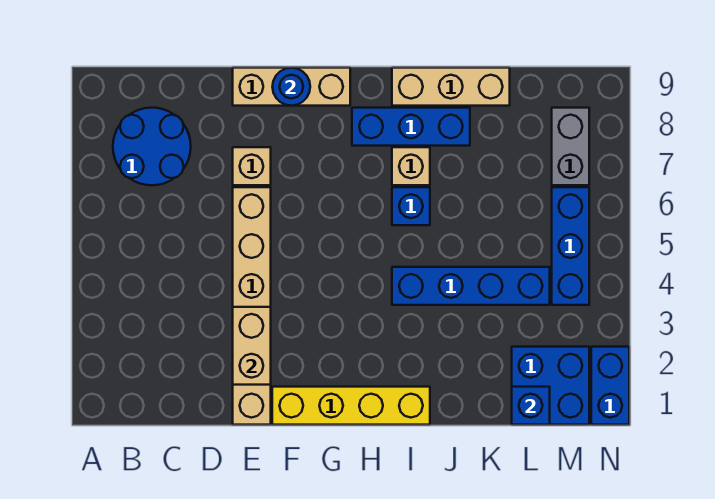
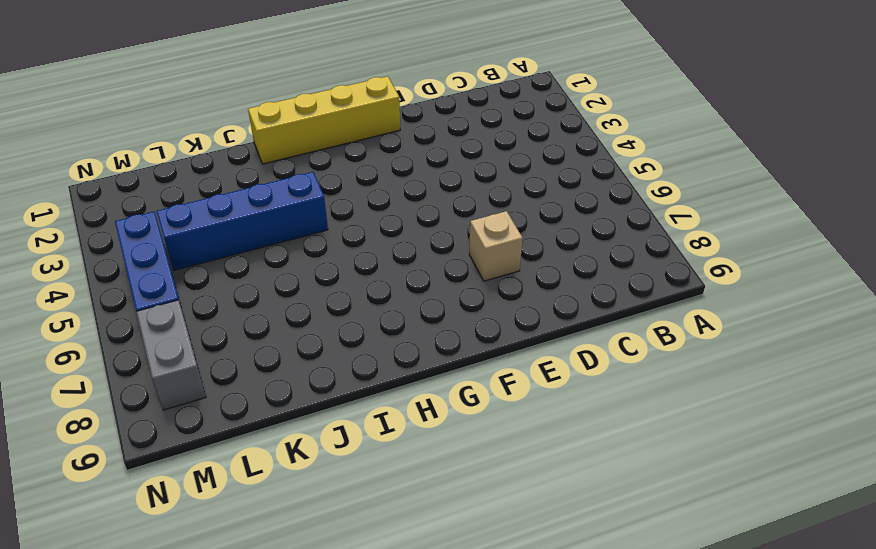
none -> blue round brick B7:C8 level 1
none -> tan brick E1:E6 level 1
none -> tan brick E9:G9 level 1

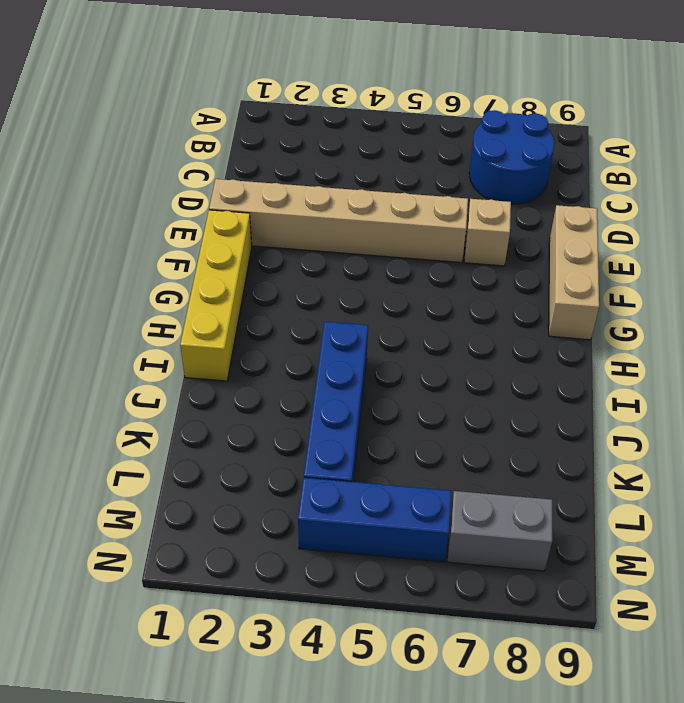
none -> blue brick H8:J8 level 1
none -> blue brick I6 level 1
none -> tan brick I7 level 1

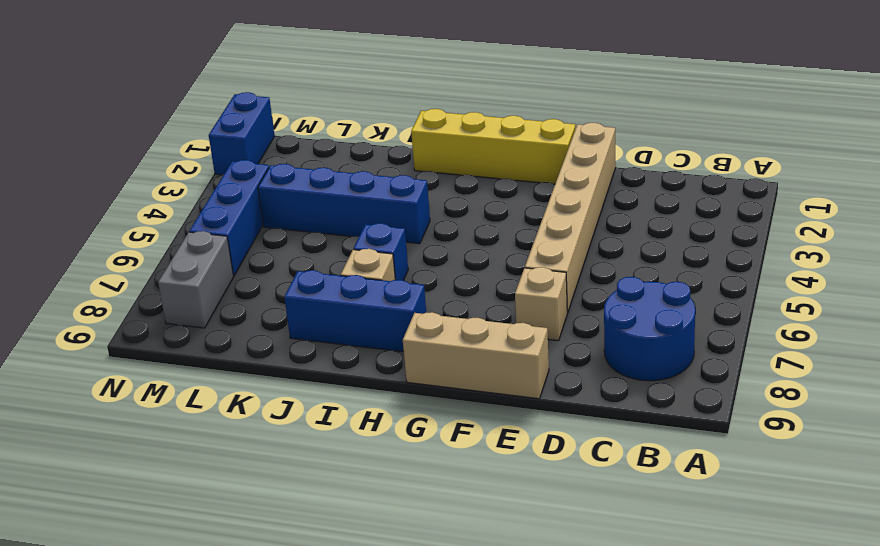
none -> tan brick I9:K9 level 1
none -> blue brick L1:M2 level 1
none -> tan brick E2:E3 level 2

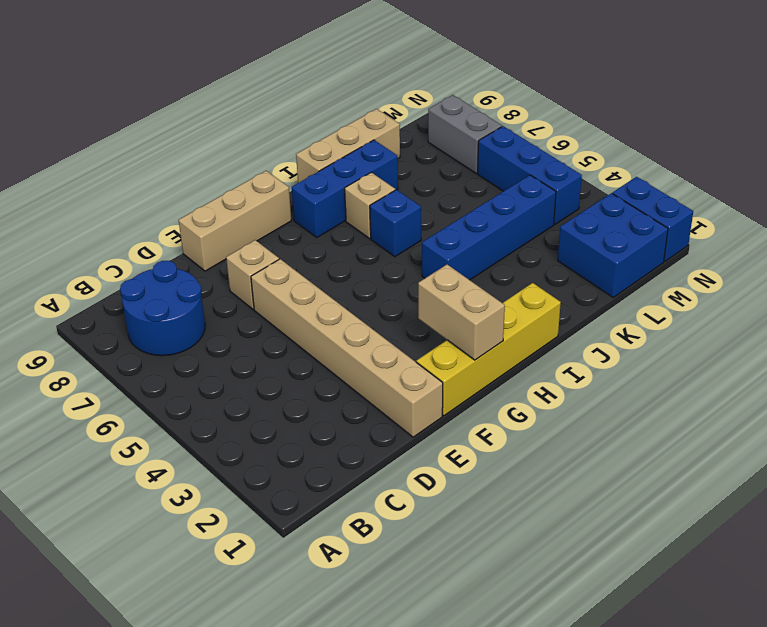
tan brick G1:G2 level 2 -> tan brick E2:E3 level 2
none -> blue round brick F9 level 2
none -> blue brick L1 level 2

